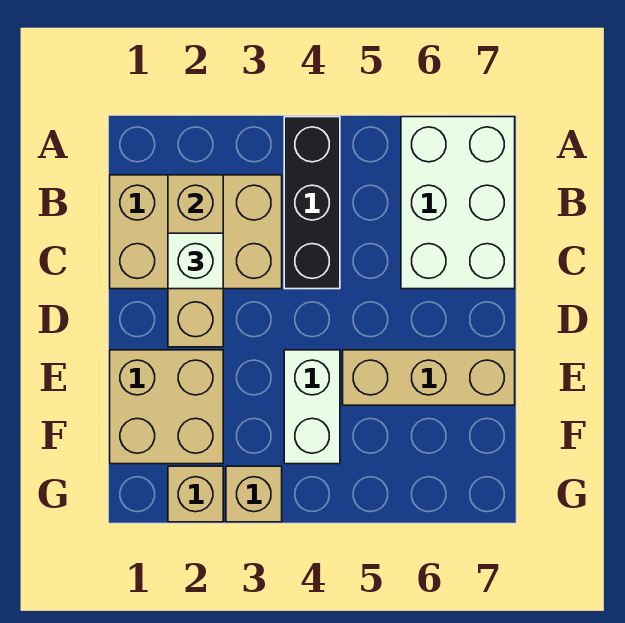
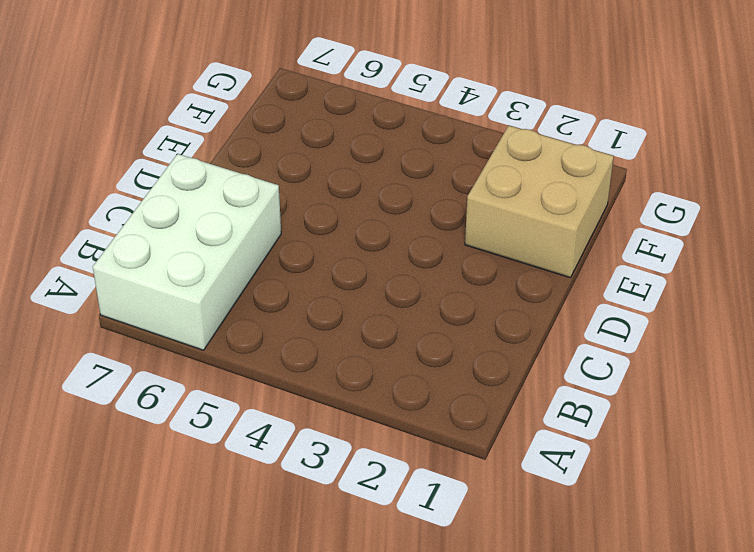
none -> black brick A4:C4 level 1
none -> tan brick B1:C3 level 1

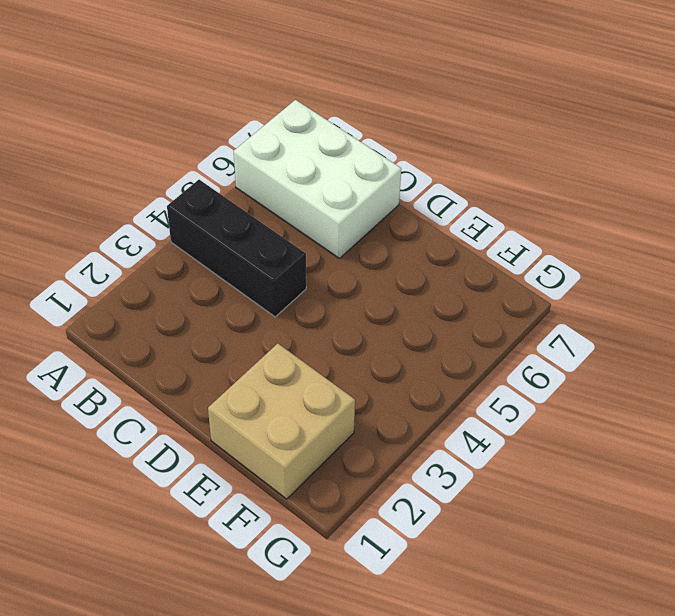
none -> tan brick B1:C3 level 1
none -> white brick E4:F4 level 1

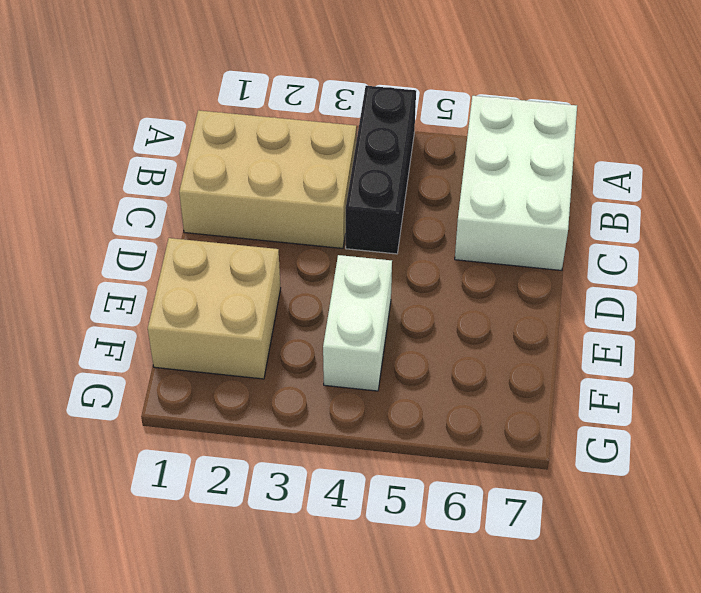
none -> tan brick E5:E7 level 1
none -> tan brick G2 level 1

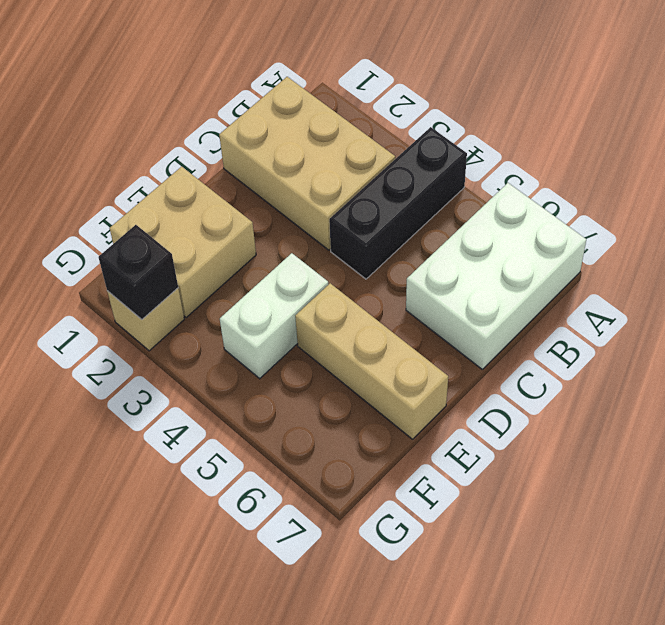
black brick G2 level 2 -> none
none -> tan brick G3 level 1
none -> tan brick B2:D2 level 2

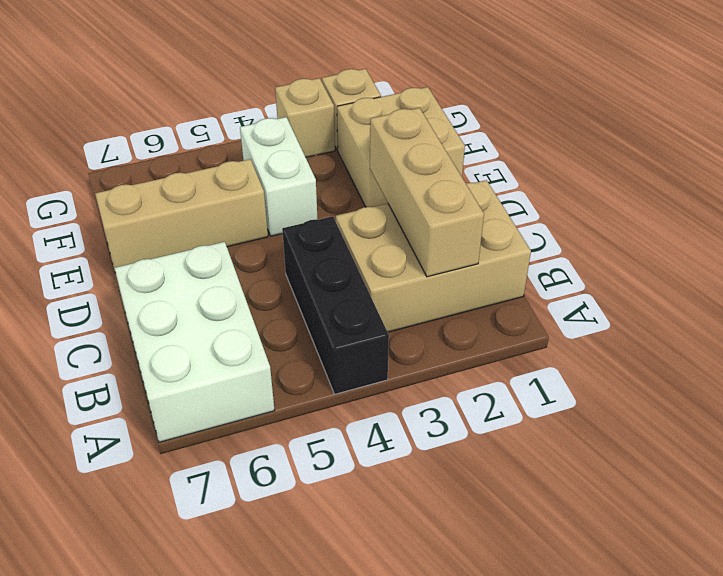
none -> white brick C2 level 3

